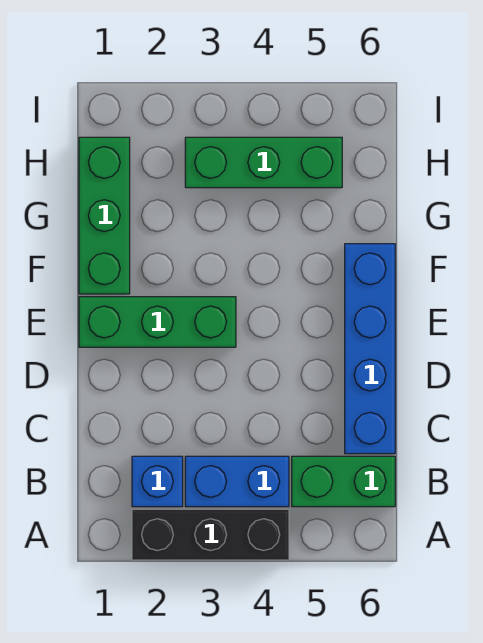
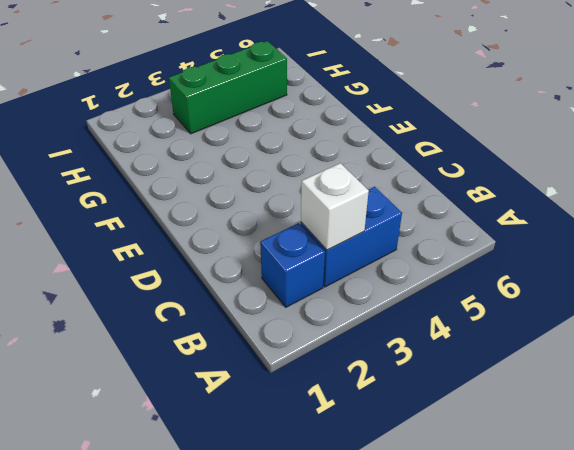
white brick B3 level 2 -> none
none -> black brick A2:A4 level 1
none -> green brick B5:B6 level 1

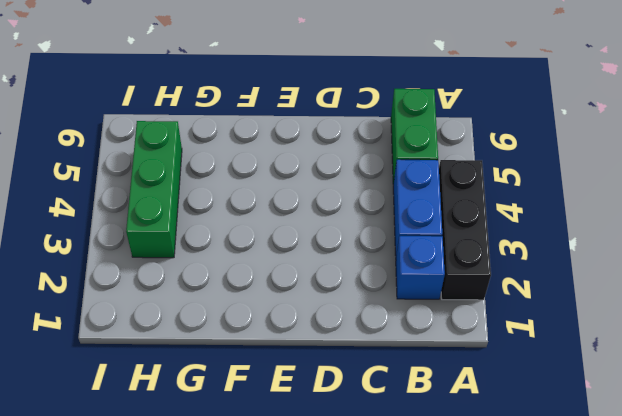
none -> blue brick C6:F6 level 1
none -> green brick E1:E3 level 1

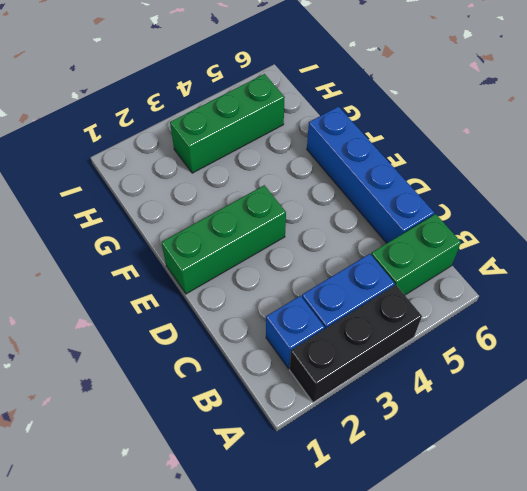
none -> green brick F1:H1 level 1

